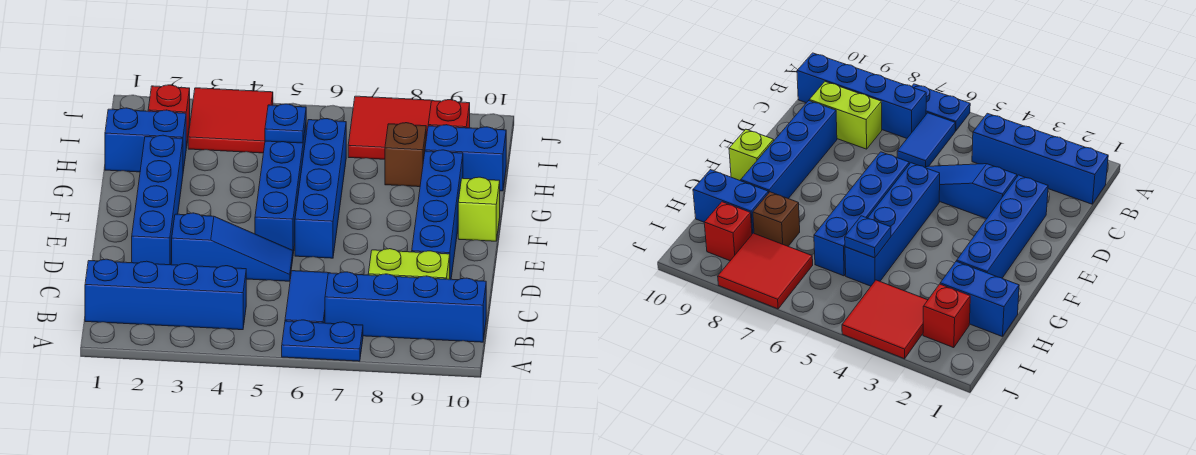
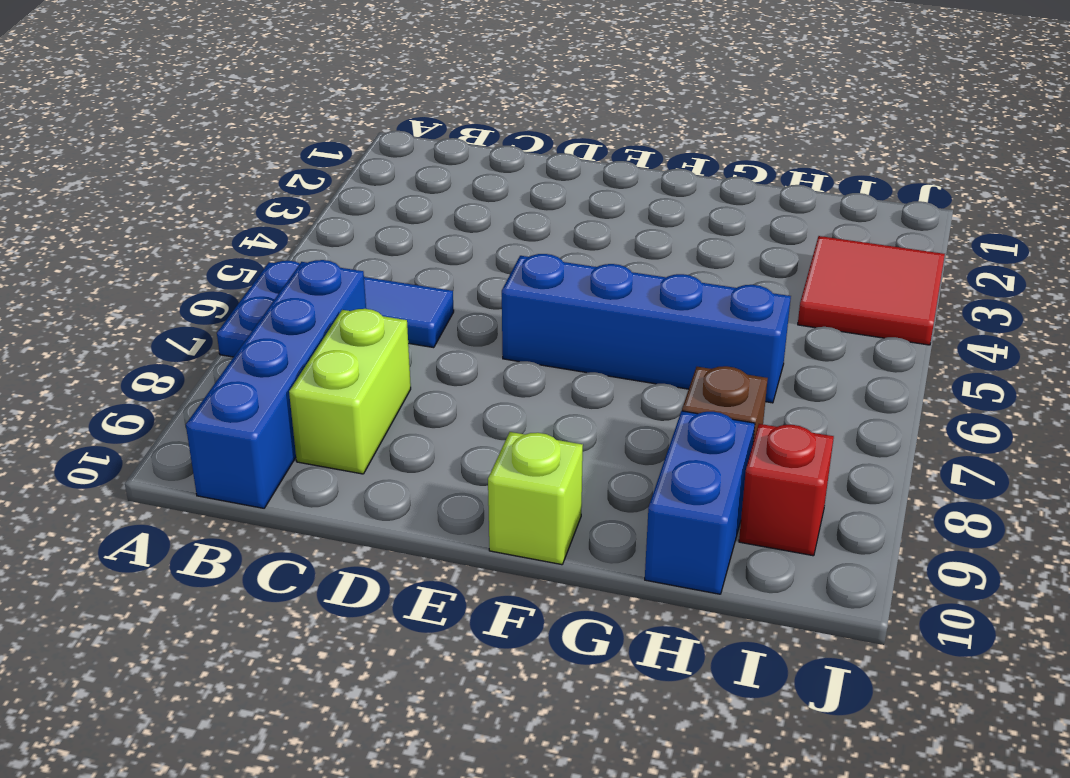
none -> blue brick B1:B4 level 1
none -> blue brick D2:G2 level 1
none -> blue slope D3:D5 level 1 top 3

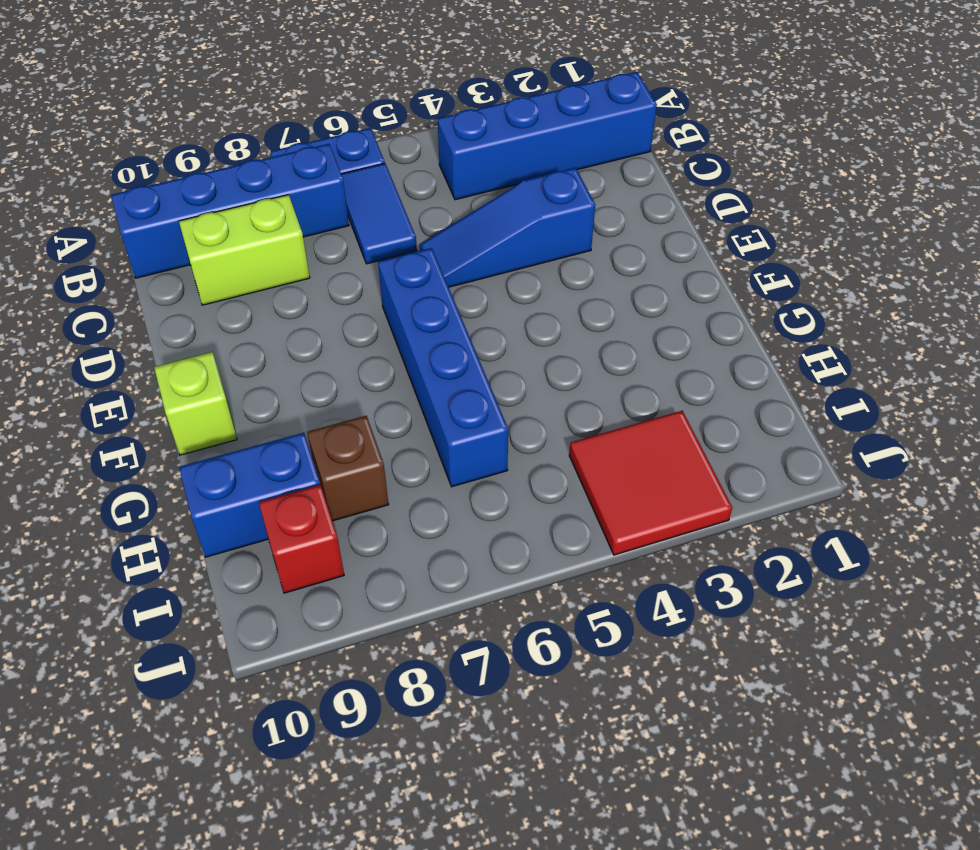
none -> blue brick D2:G2 level 1
none -> blue brick D9:G9 level 1
none -> blue brick E5:H5 level 1

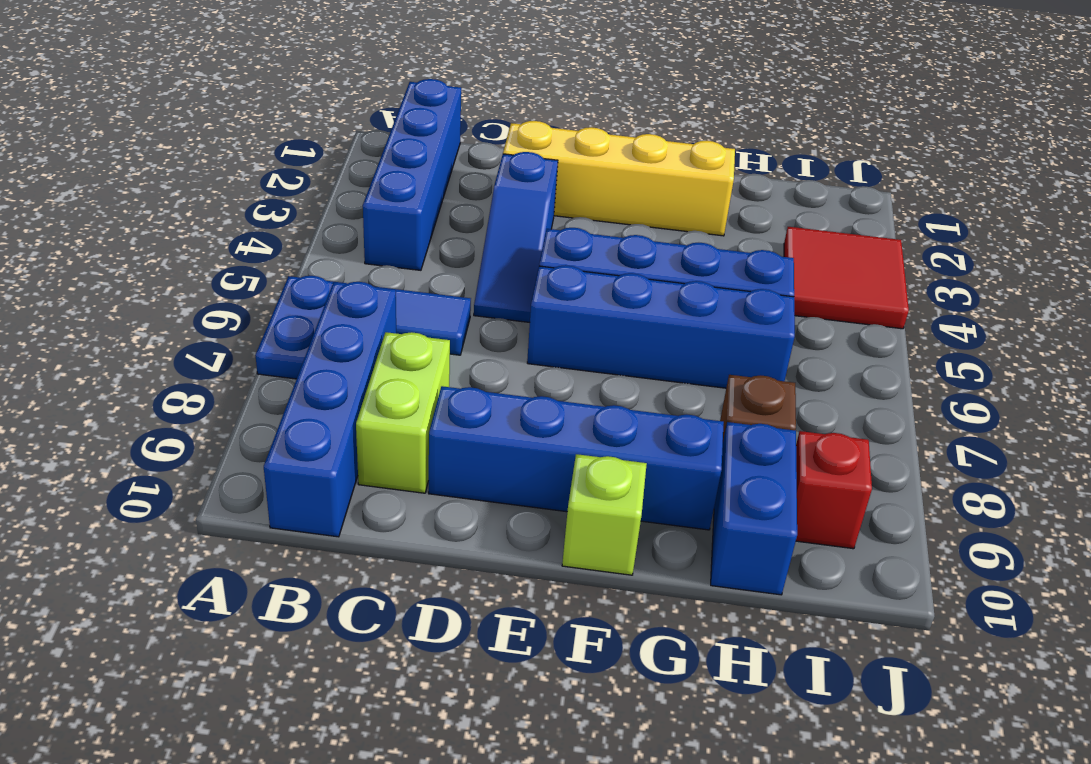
yellow brick D2:G2 level 1 -> blue brick D2:G2 level 1
none -> blue brick H1:H2 level 1
none -> red brick I2 level 1
none -> red tile I7:J8 level 1

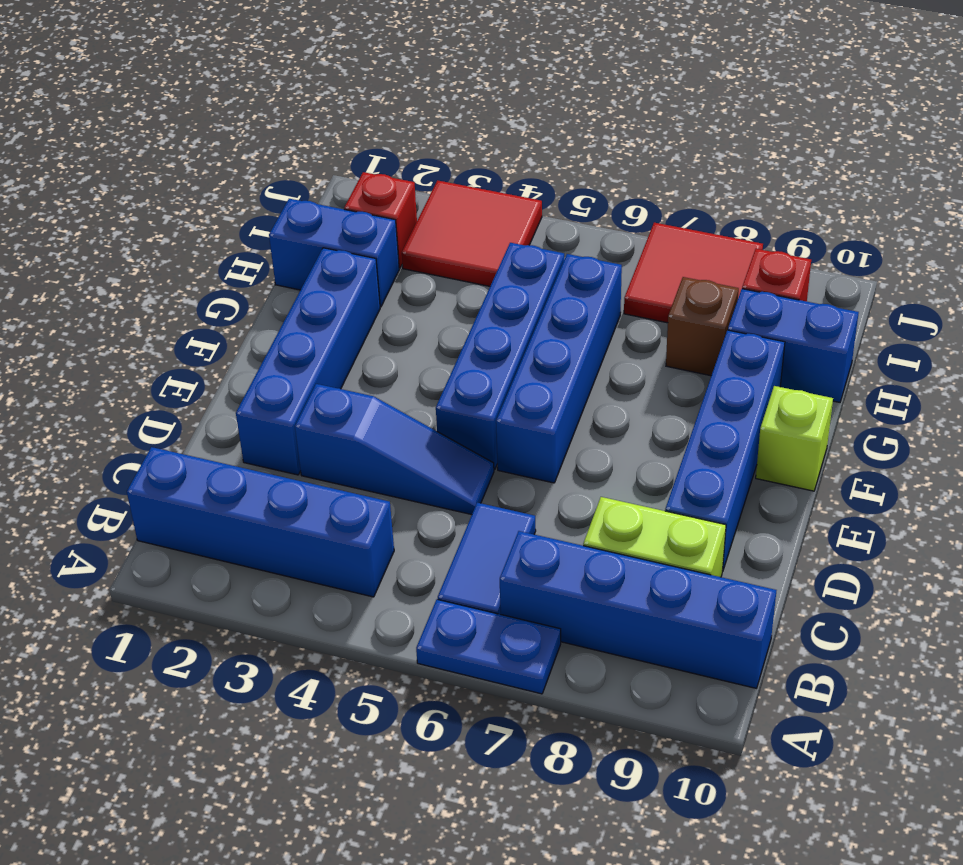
none -> blue plate H5 level 2

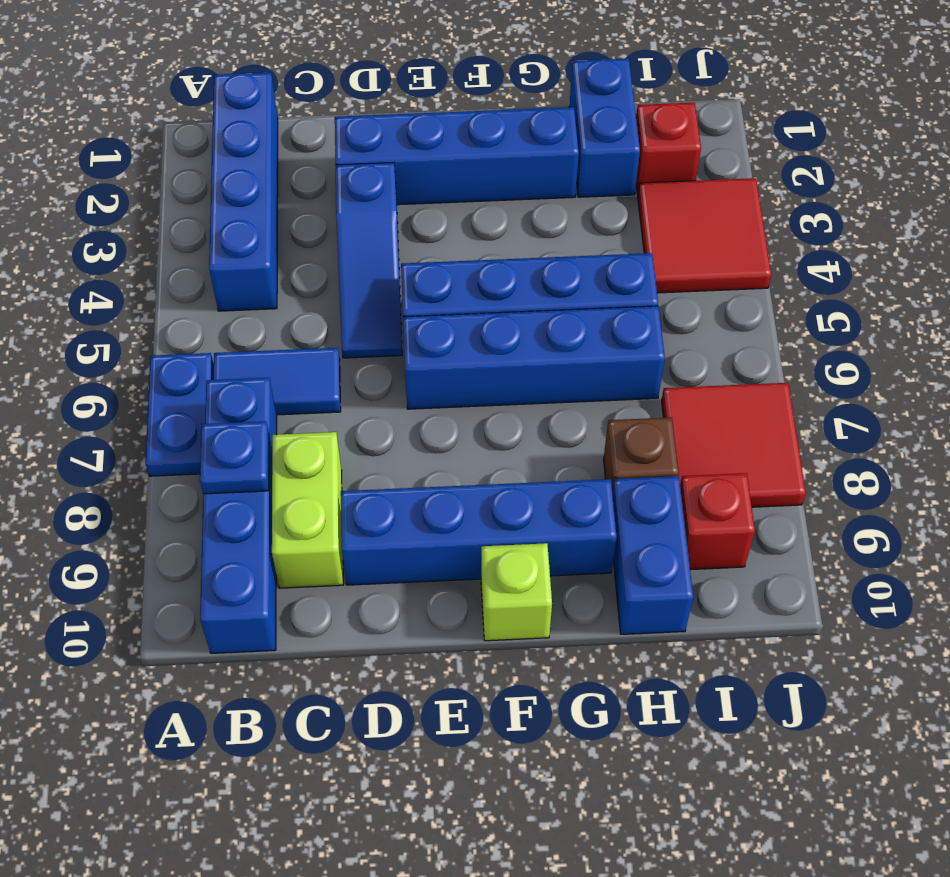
blue plate B8 level 2 -> blue plate H5 level 2

